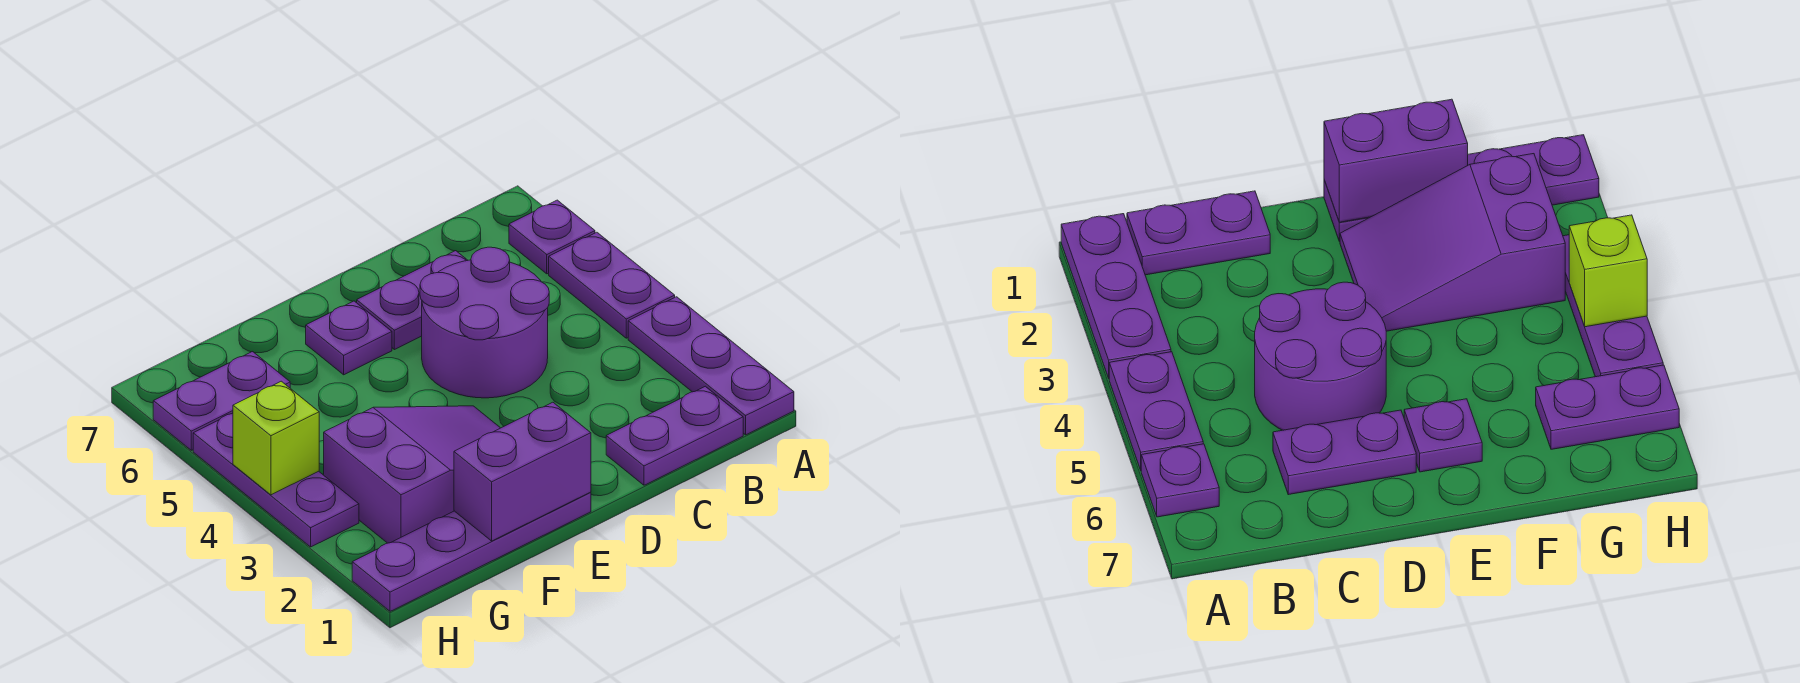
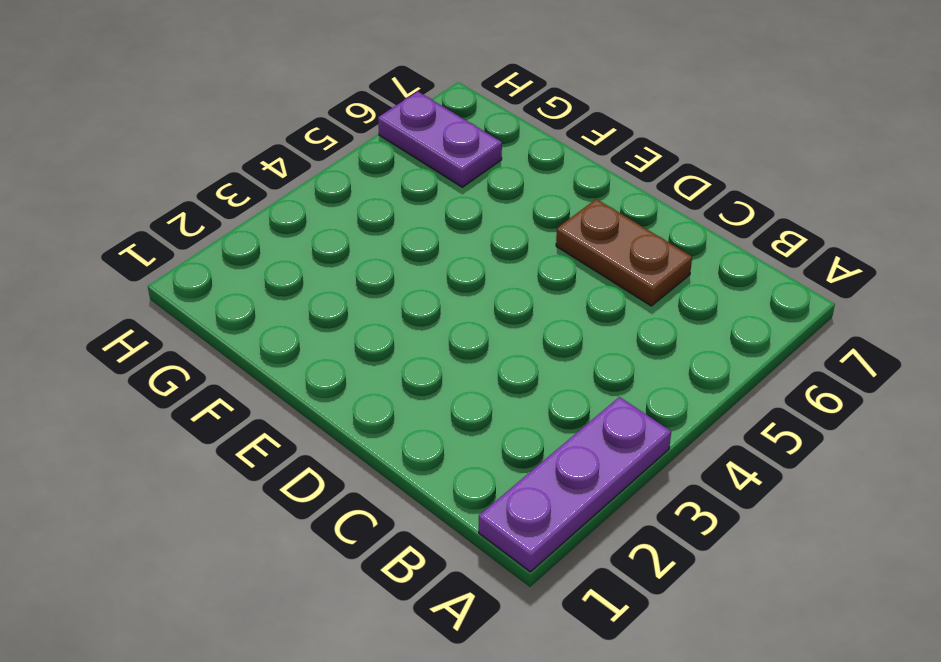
brown plate C6:D6 level 1 -> purple plate C6:D6 level 1
none -> purple plate A4:A5 level 1
none -> purple plate A6 level 1
none -> purple plate B1:C1 level 1

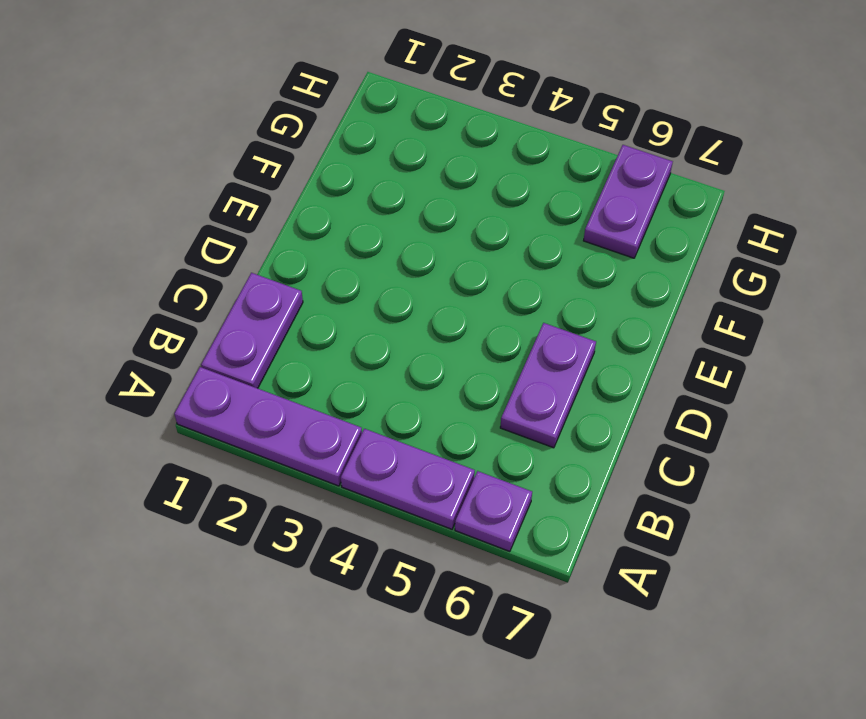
none -> purple round brick C4:D5 level 1
none -> purple plate E1:H1 level 1
none -> purple slope E2:G3 level 1 top G

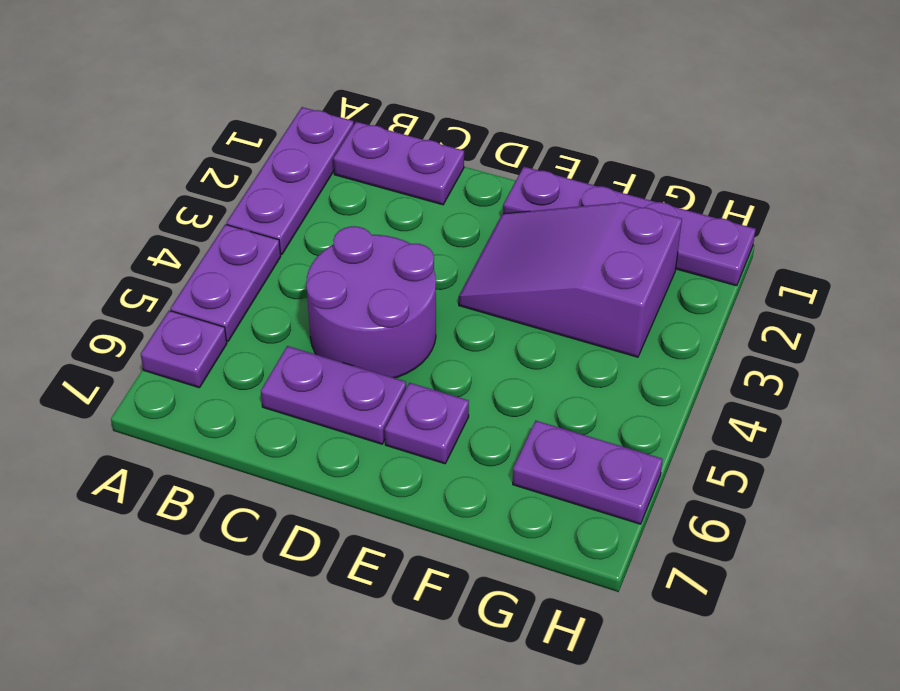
none -> purple plate H3:H5 level 1
none -> purple brick E1:F1 level 2
none -> lime brick H4 level 2

